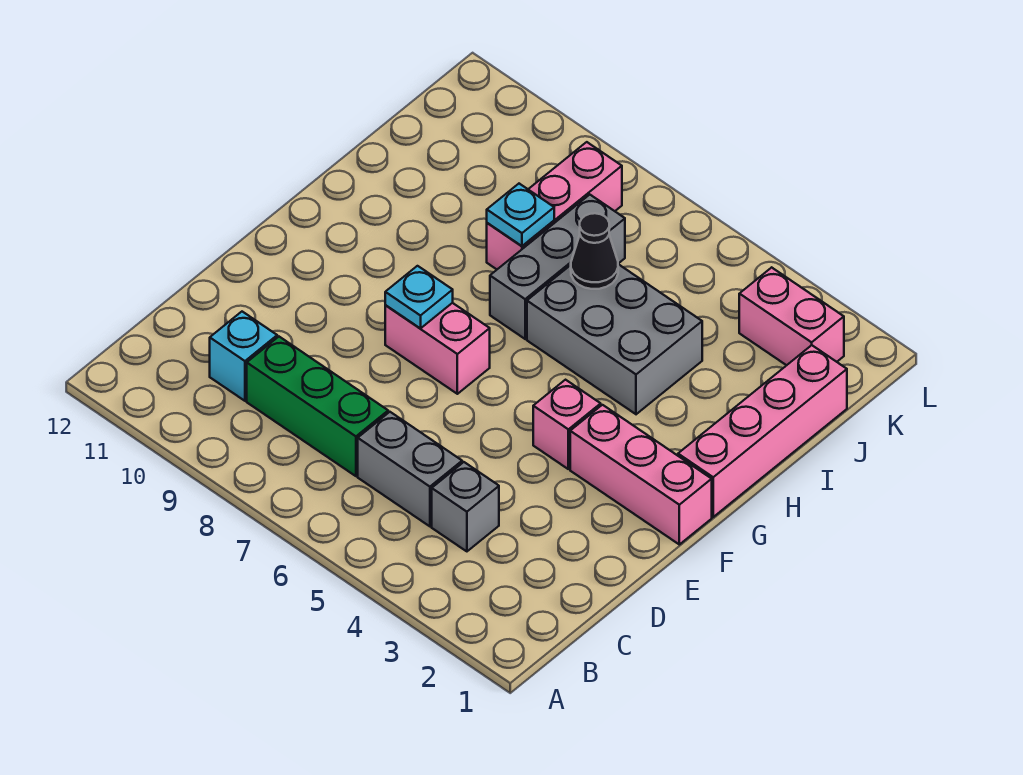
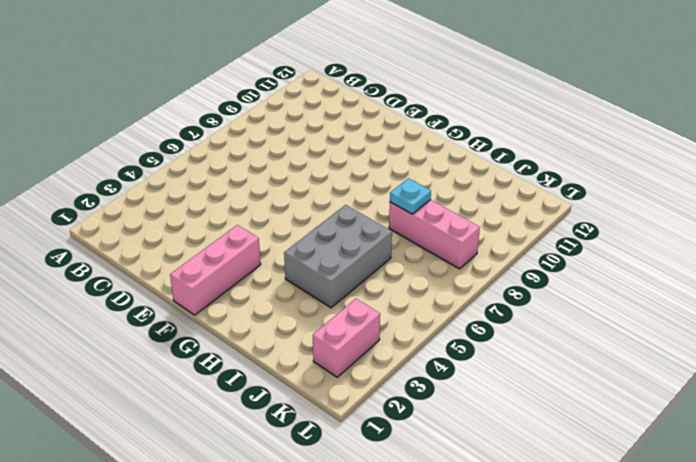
none -> grey brick C4 level 1
none -> grey brick C5:C6 level 1
none -> green brick C7:C9 level 1

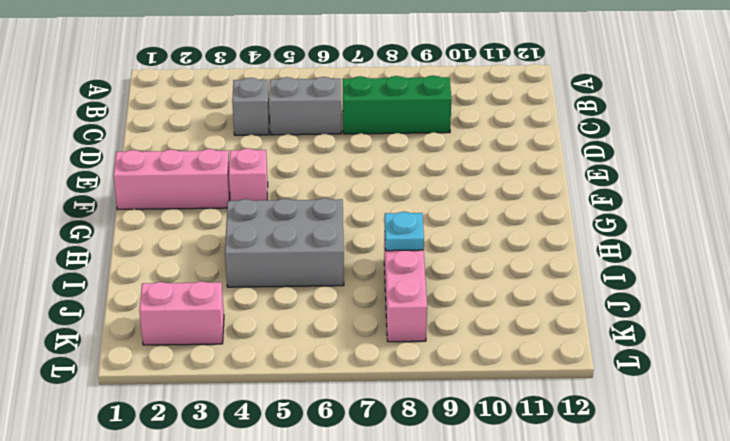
none -> cyan brick C10 level 1
none -> pink brick F7:F8 level 1
none -> pink brick G1:J1 level 1

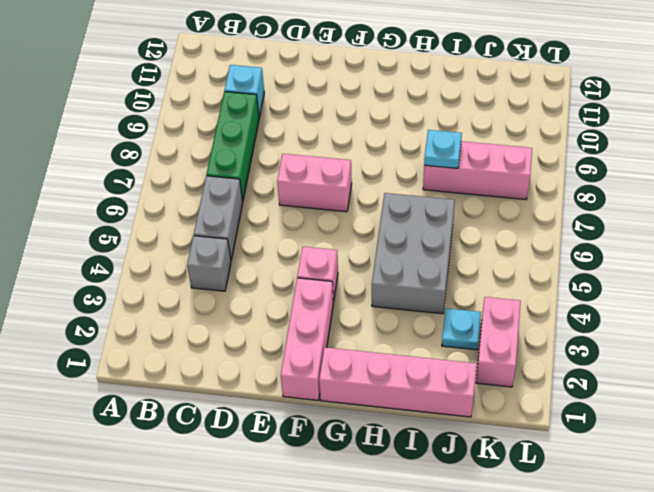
pink brick E7:F7 level 1 -> pink brick F7:F8 level 1
cyan plate J3 level 1 -> cyan plate F8 level 2
none -> grey brick H7:J7 level 1
none -> black cone I6 level 2

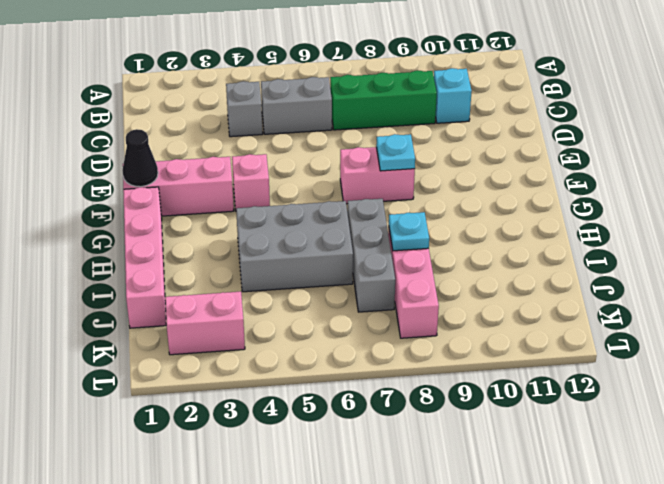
black cone F1 level 2 -> black cone I6 level 2

